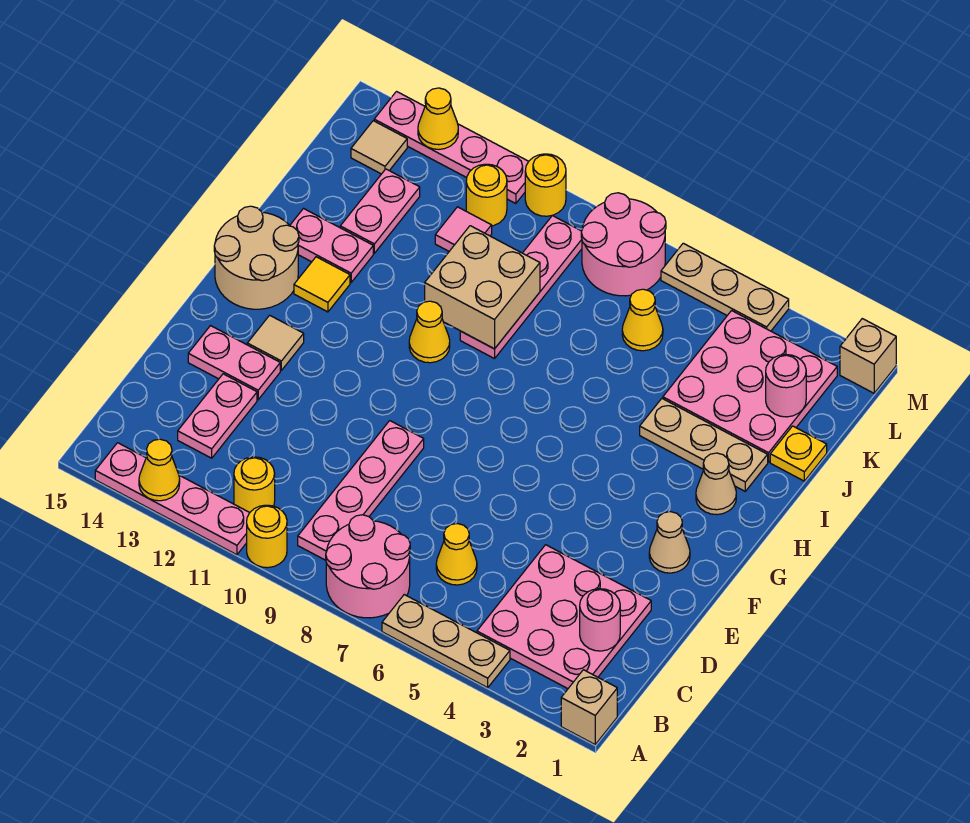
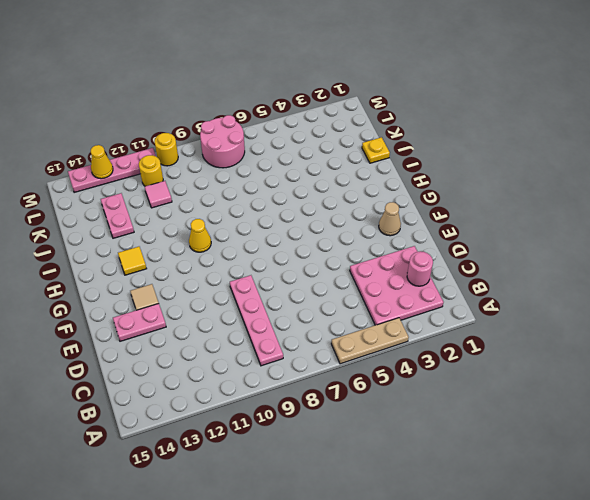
none -> tan brick A1 level 1
none -> pink round brick A7:B8 level 1
none -> yellow round brick A10 level 1
none -> pink plate A11:A14 level 1

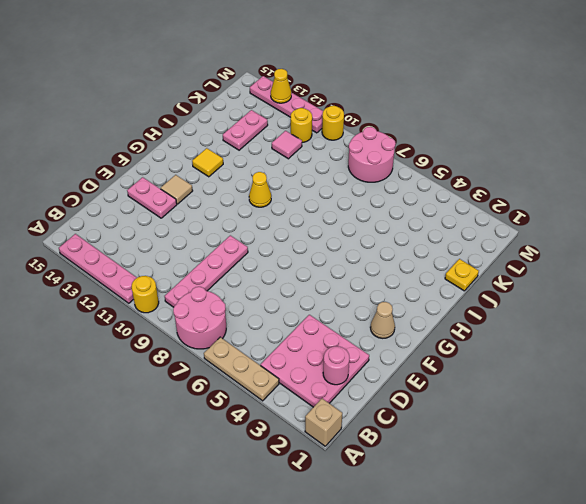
none -> yellow round brick B11 level 1
none -> yellow cone C6 level 1
none -> pink plate C13:D13 level 1
none -> tan round brick G14:H15 level 1

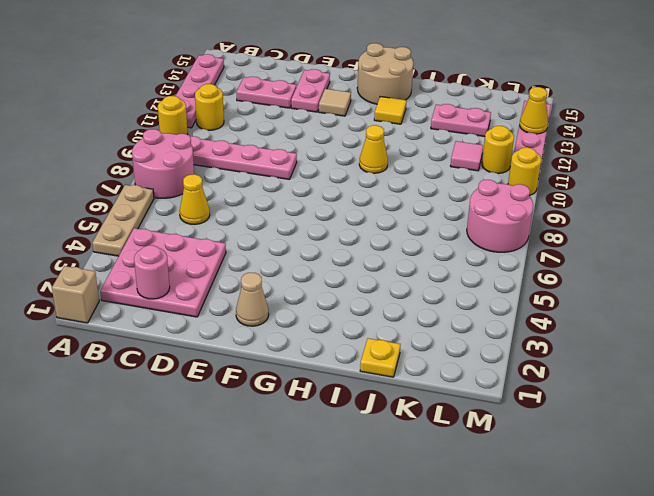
none -> tan cone H2 level 1
none -> tan plate I2:I4 level 1
none -> pink plate I9:L9 level 1
none -> pink plate I13:I14 level 1

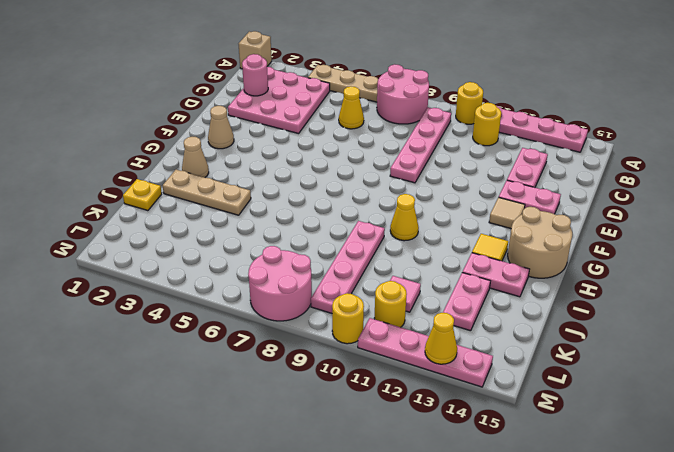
none -> pink plate J2:L4 level 1
none -> yellow cone K6 level 1
none -> tan tile L14 level 1
none -> tan brick M1 level 1

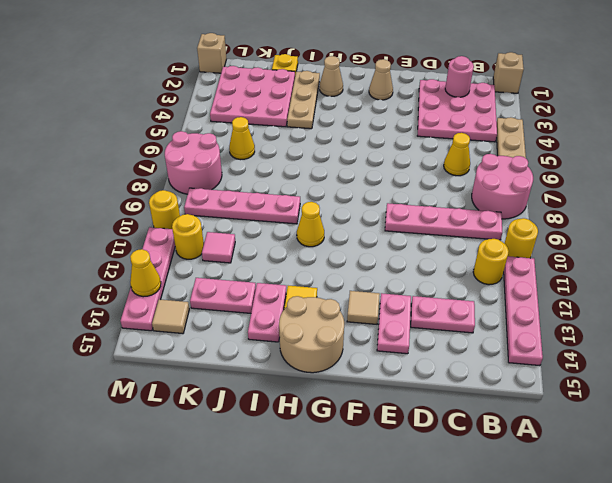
none -> tan plate M4:M6 level 1
none -> yellow cone A13 level 2
none -> tan brick I9:J10 level 2
none -> pink round brick K2 level 2

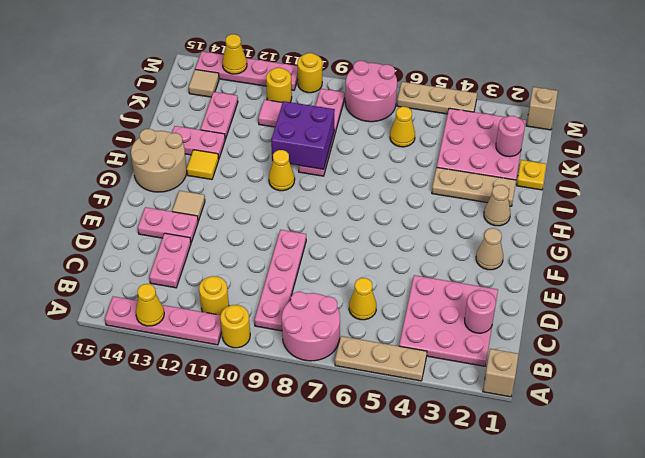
purple brick I9:J10 level 2 -> tan brick I9:J10 level 2

